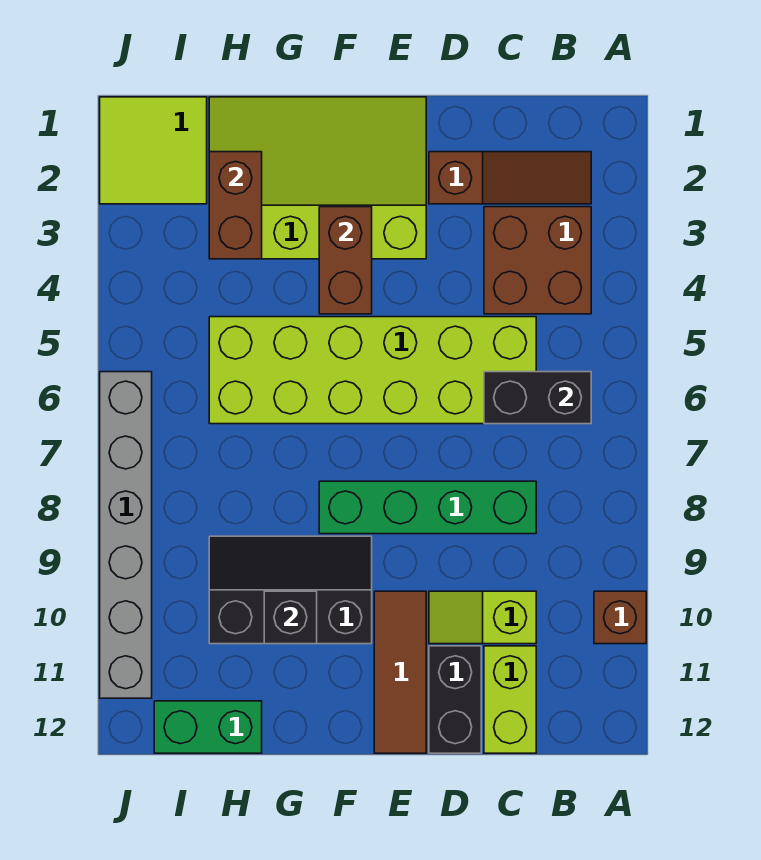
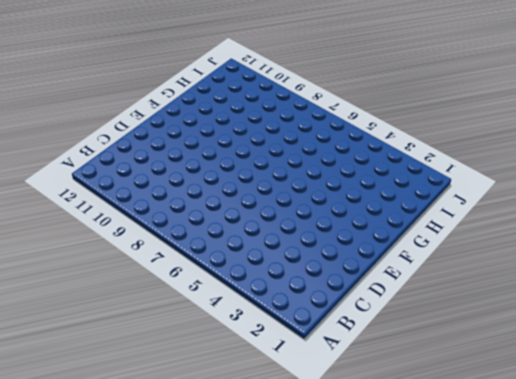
none -> brown brick A10 level 1
none -> brown slope B2:D2 level 1 top D
none -> brown brick B3:C4 level 1

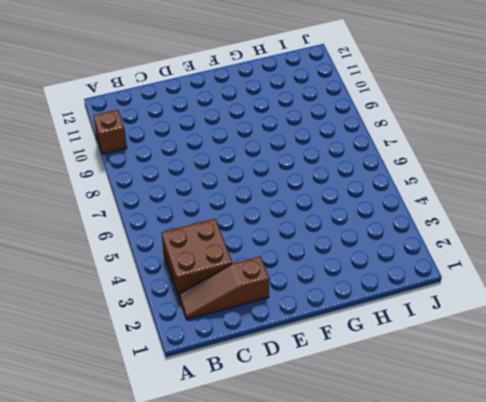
none -> lime brick C5:H6 level 1
none -> green brick C8:F8 level 1
none -> lime slope C10:D10 level 1 top C

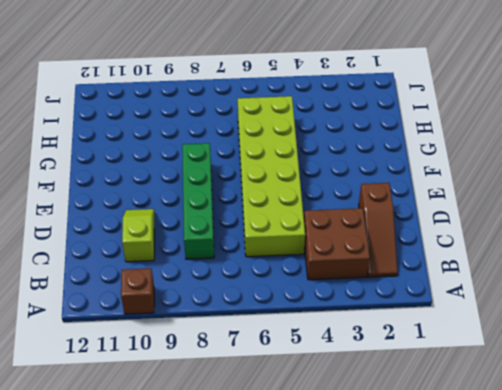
none -> lime brick C11:C12 level 1
none -> black brick D11:D12 level 1
none -> lime slope E1:H3 level 1 top 3

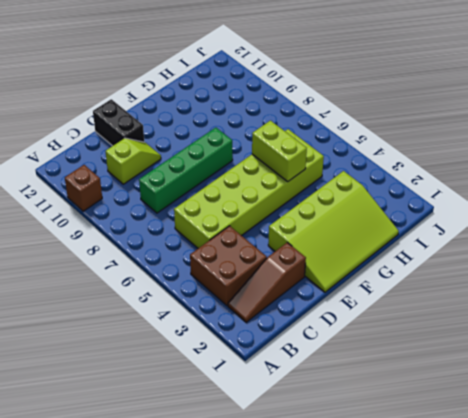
lime brick G5:G6 level 2 -> lime brick C11:C12 level 1
none -> brown tile E10:E12 level 1
none -> black slope F9:H10 level 1 top 10
none -> green brick H12:I12 level 1

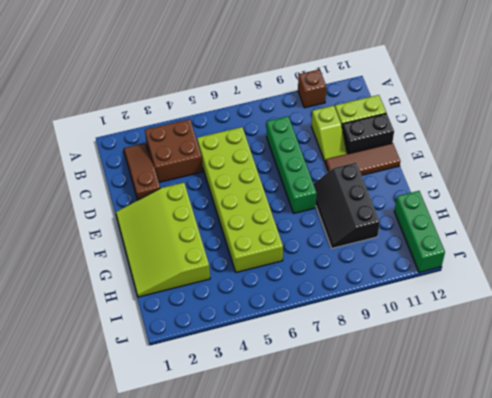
green brick H12:J12 level 1 -> green brick H12:I12 level 1
none -> lime tile I1:J2 level 1
none -> grey brick J6:J11 level 1
none -> black brick B6:C6 level 2

